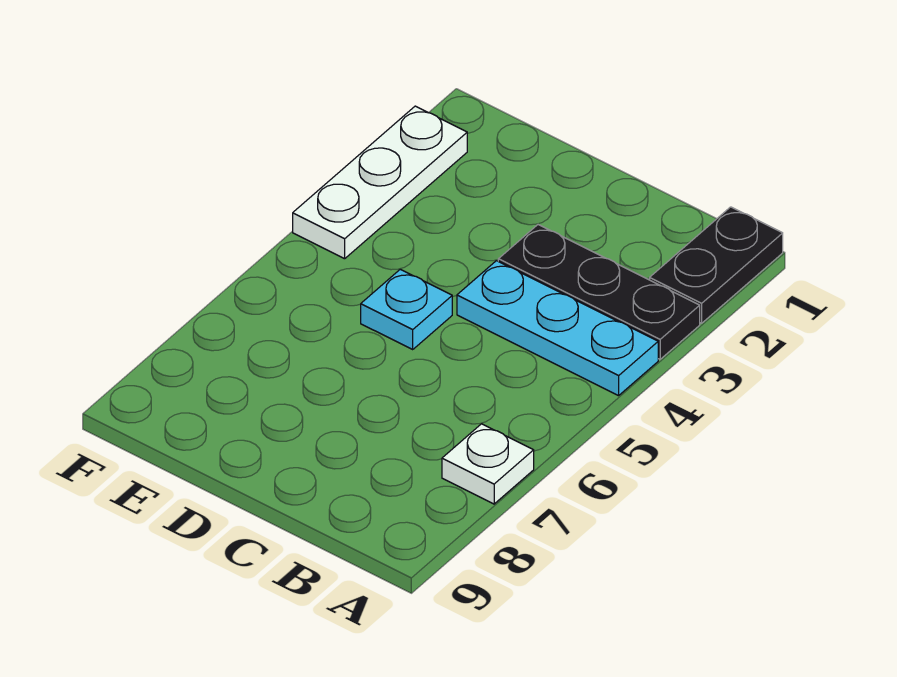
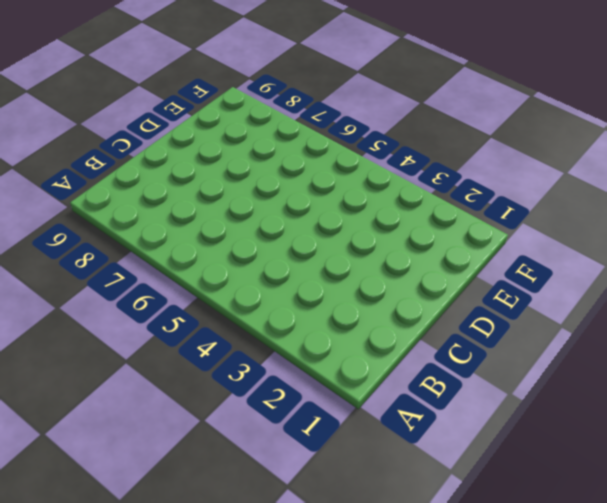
none -> black plate A1:A2 level 1
none -> black plate A3:C3 level 1

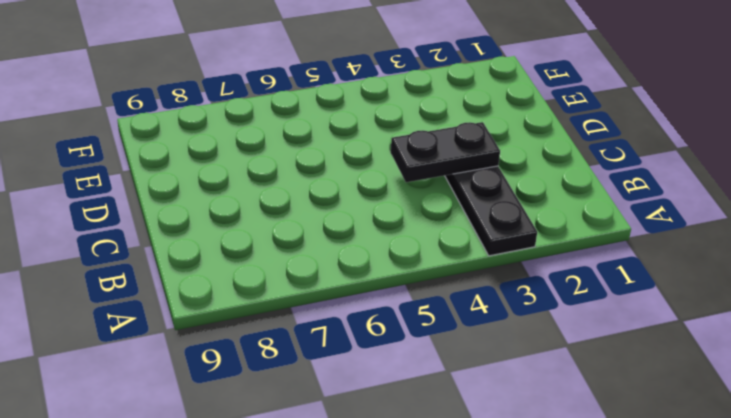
black plate C3:C4 level 2 -> black plate A1:A2 level 1
none -> cyan plate A4:C4 level 1
none -> white plate A7 level 1

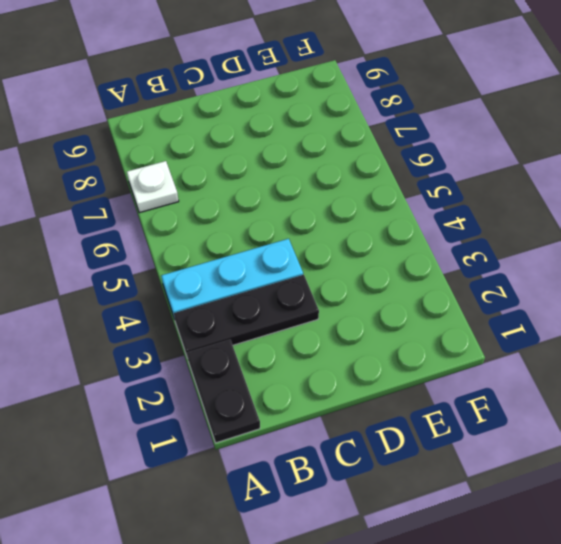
none -> cyan plate D5 level 1
none -> white plate F2:F4 level 1

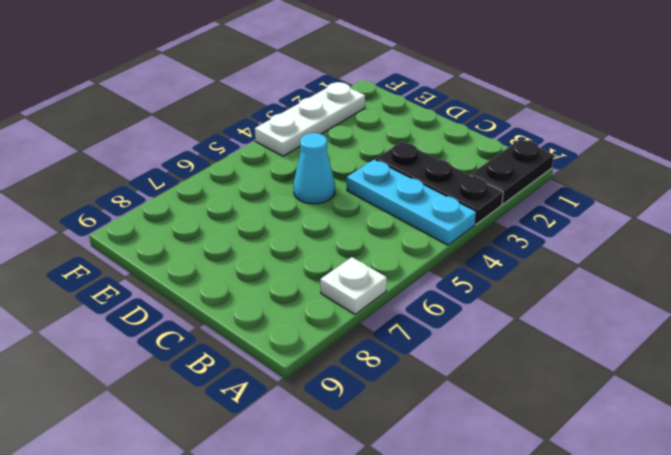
cyan cone D5 level 1 -> cyan plate D5 level 1

